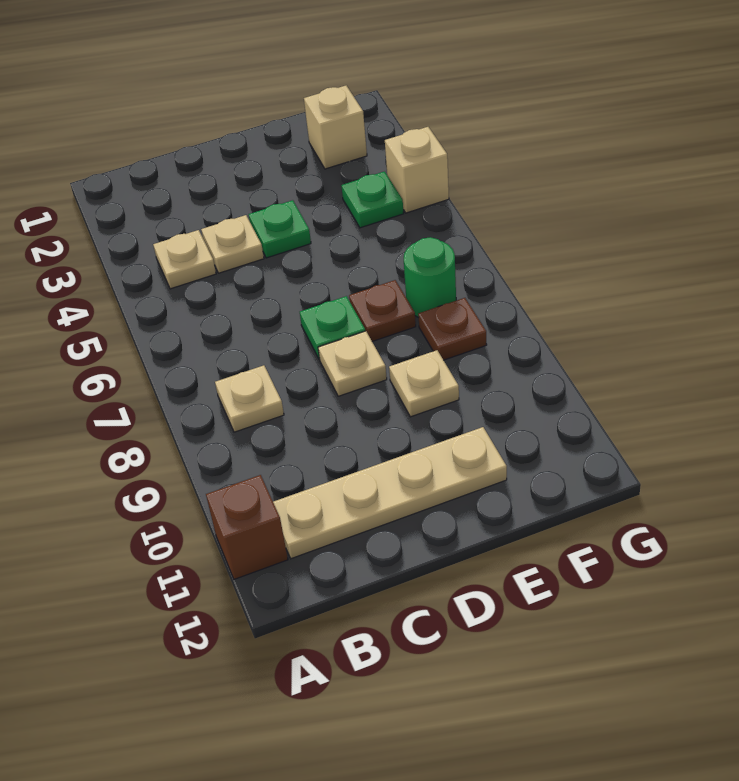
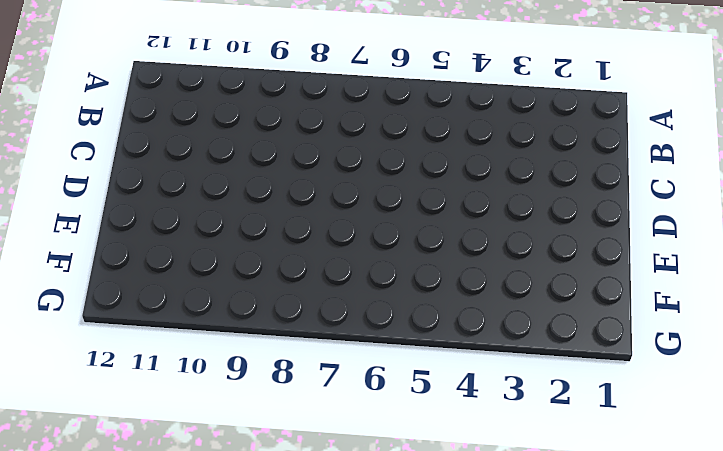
none -> brown brick A11 level 1
none -> tan plate B4 level 1
none -> tan plate B8 level 1

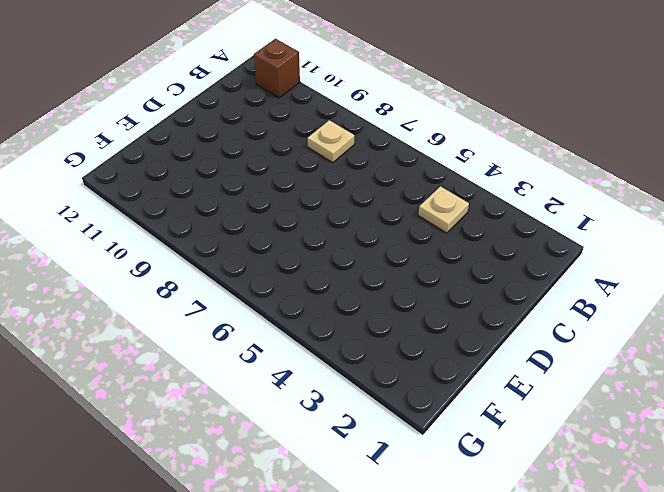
none -> tan plate B11:E11 level 1
none -> tan plate C4 level 1
none -> green plate D4 level 1

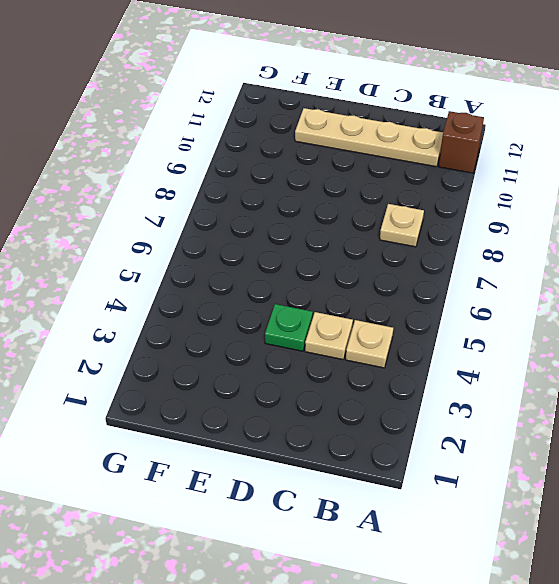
none -> green plate D7 level 1
none -> tan plate D8 level 1
none -> brown plate E7 level 1

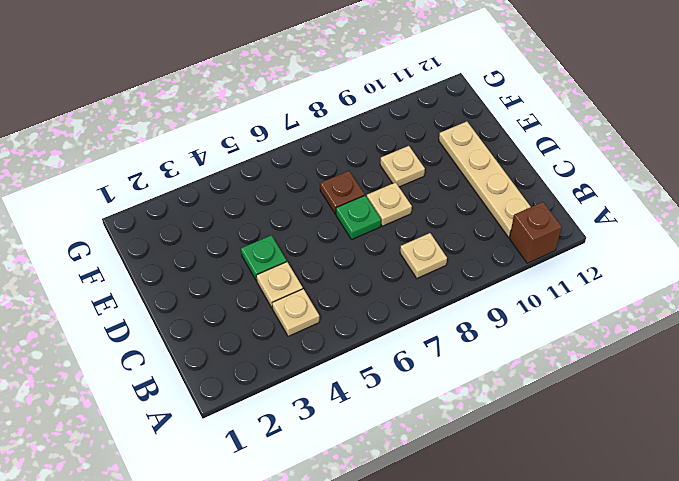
none -> tan brick F2 level 1
none -> green plate F4 level 1
none -> green round brick F7 level 1

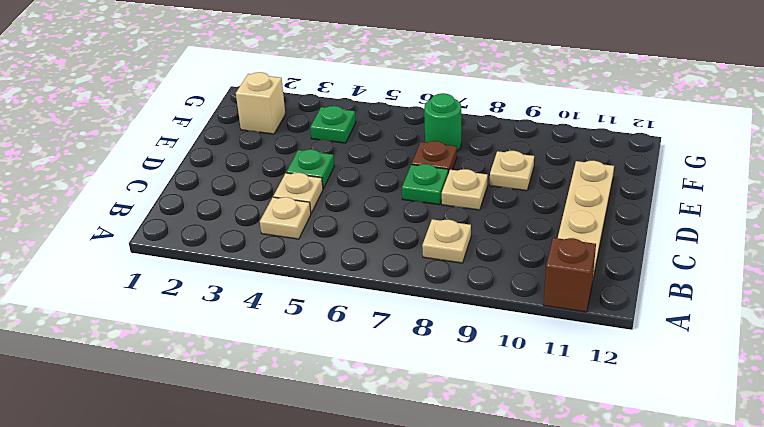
none -> brown plate F8 level 1
none -> tan brick G4 level 1

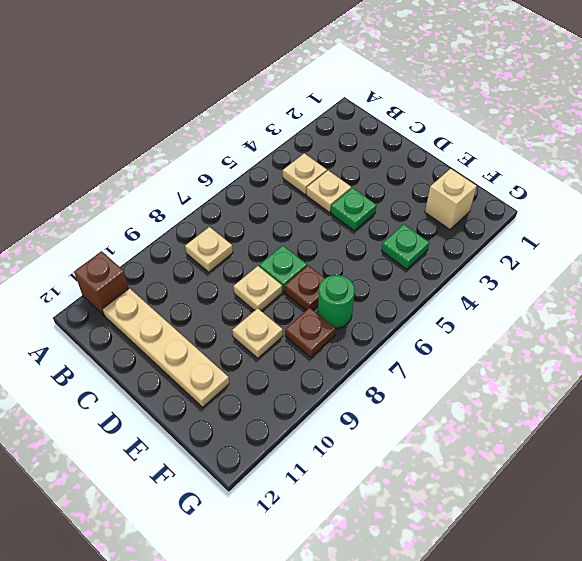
none -> tan brick G4 level 1

